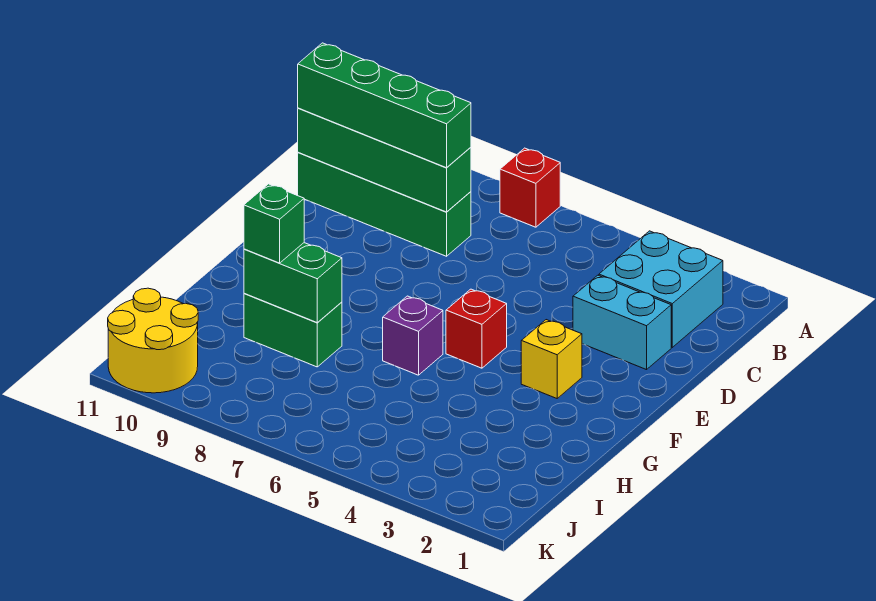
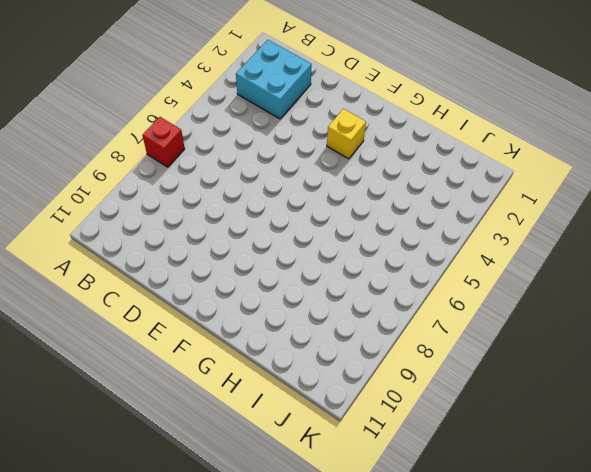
none -> green brick C8:C11 level 1
none -> cyan brick D2:D3 level 1
none -> red brick F5 level 1

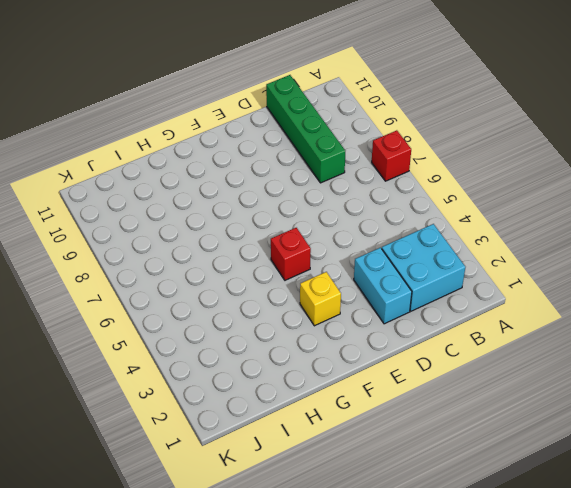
none -> purple brick G6 level 1
none -> green brick H8:H9 level 1
none -> yellow round brick J10:K11 level 1

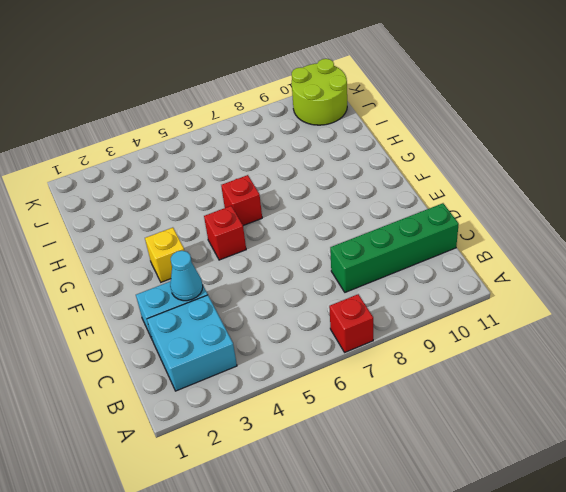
cyan cone D3 level 2 -> none
red brick G6 level 1 -> purple brick G6 level 1
lime round brick J10:K11 level 1 -> yellow round brick J10:K11 level 1
none -> green brick H8:H9 level 1
none -> green brick C8:C11 level 2
none -> green brick H8:H9 level 2

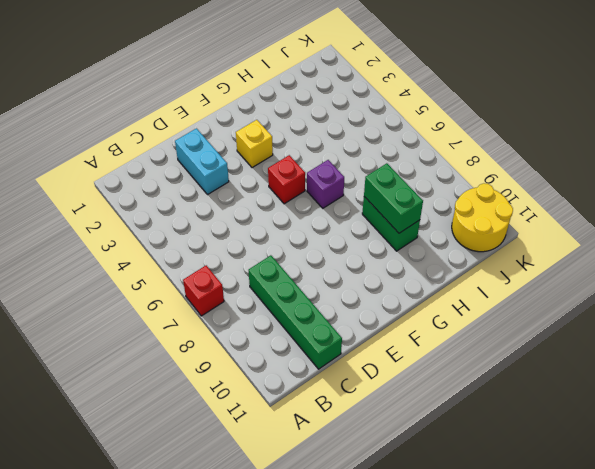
none -> cyan brick B2:C3 level 1
none -> green brick C8:C11 level 2
none -> green brick C8:C11 level 3

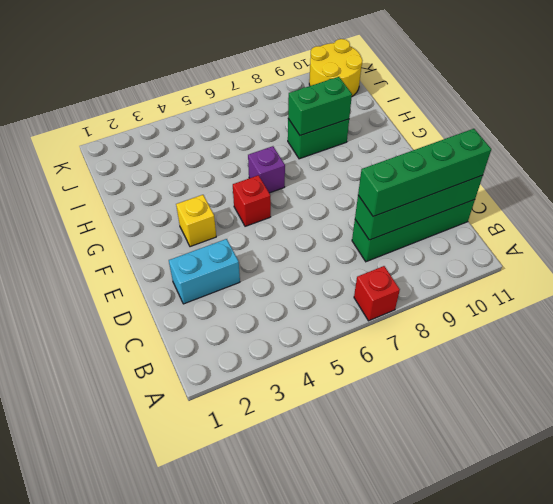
none -> cyan brick B2:C3 level 1
none -> green brick H9 level 3

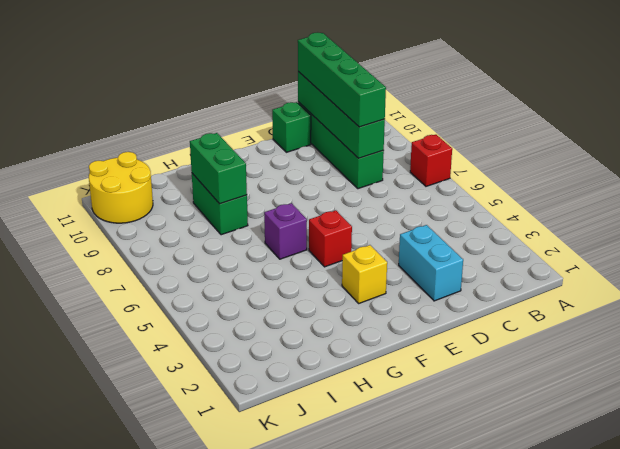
green brick D11 level 1 -> green brick H9 level 3
none -> cyan brick B2:C3 level 1

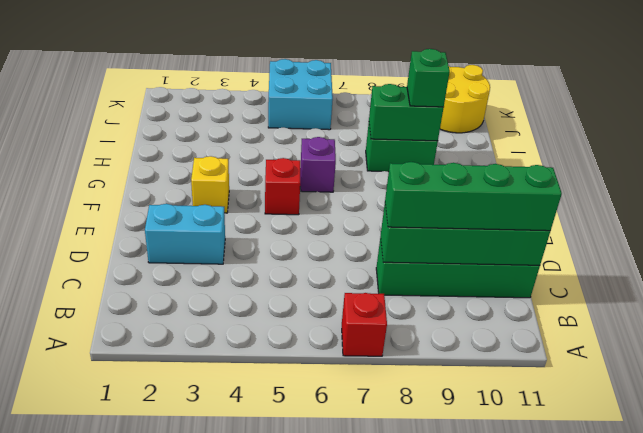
cyan brick J5:K6 level 1 -> cyan brick B2:C3 level 1

